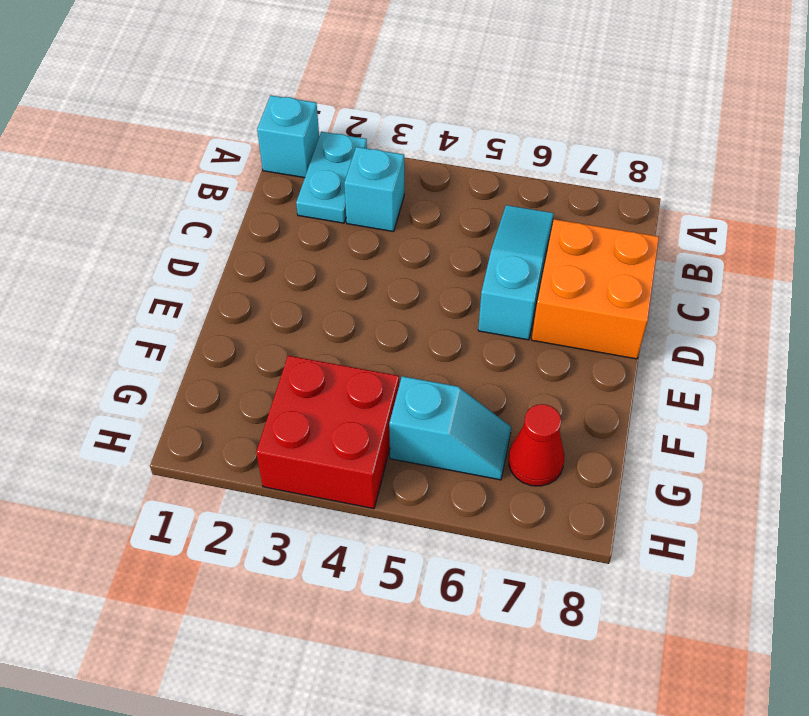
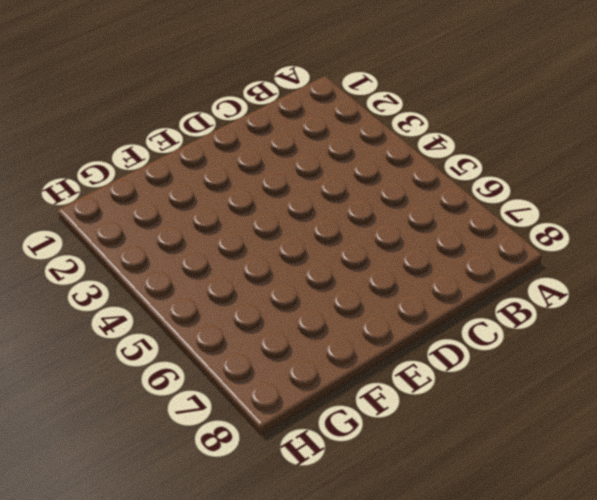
none -> cyan brick A1 level 1
none -> cyan plate A2:B2 level 1

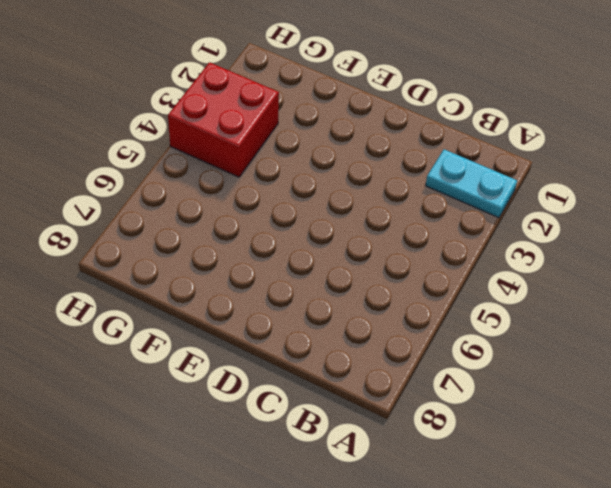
none -> cyan brick A1 level 1
none -> cyan brick B3 level 1

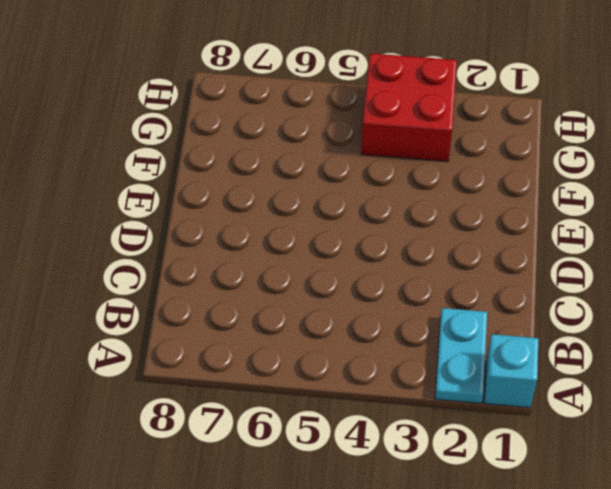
none -> cyan brick B3 level 1
none -> cyan slope B6:D6 level 1 top D

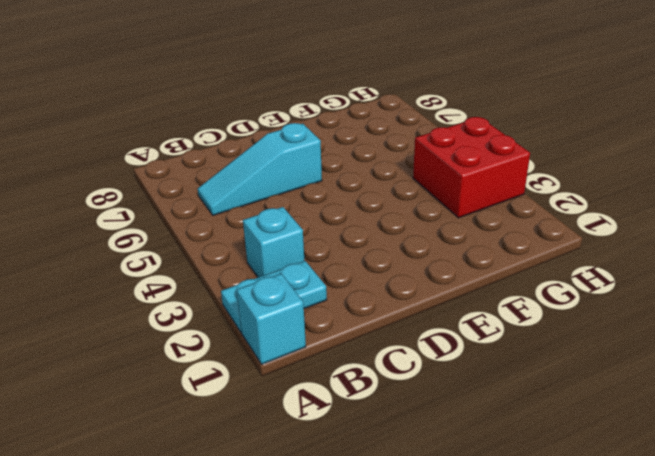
none -> orange brick C7:D8 level 1
none -> cyan slope G5:G6 level 1 top 5

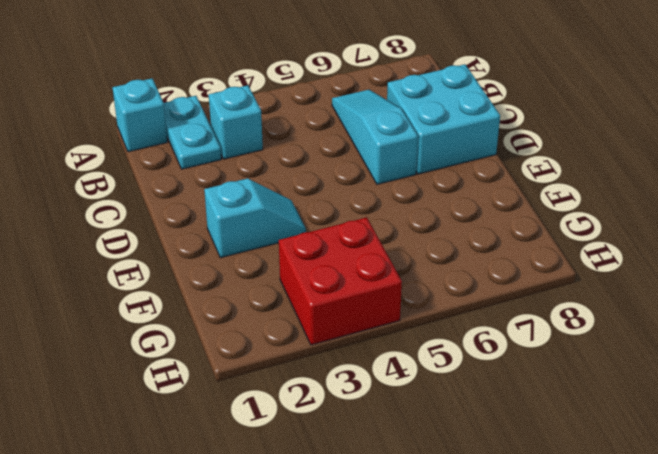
cyan brick C7:D8 level 1 -> orange brick C7:D8 level 1
cyan slope E2:E3 level 1 top 2 -> cyan slope G5:G6 level 1 top 5
none -> red cone G7 level 1

